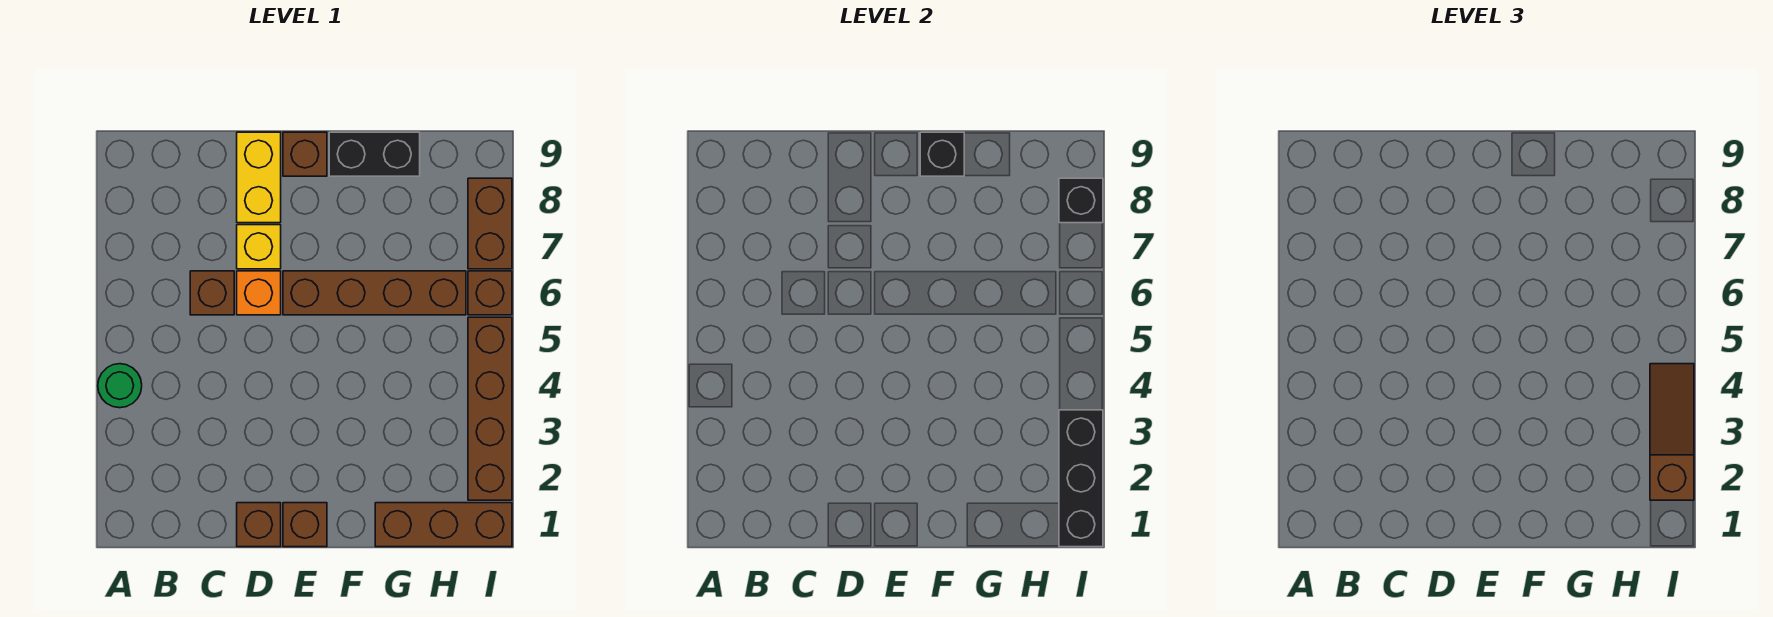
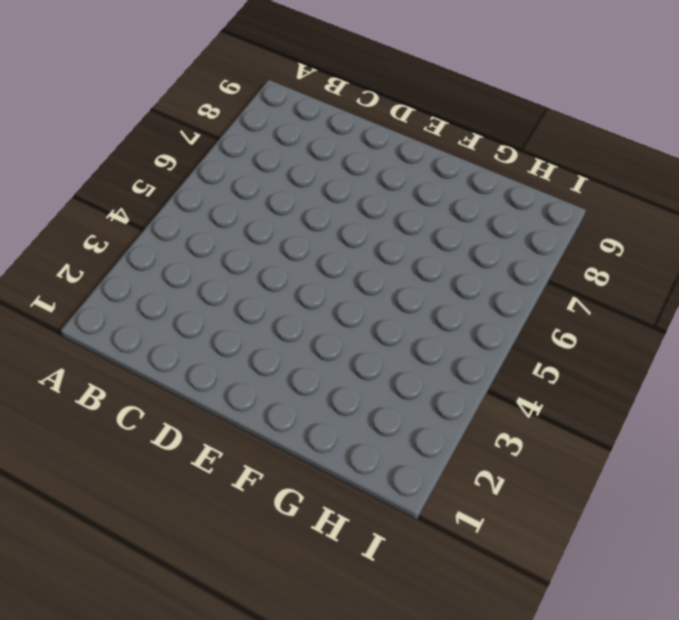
none -> green round brick A4 level 1
none -> brown brick C6 level 1
none -> brown brick D1 level 1

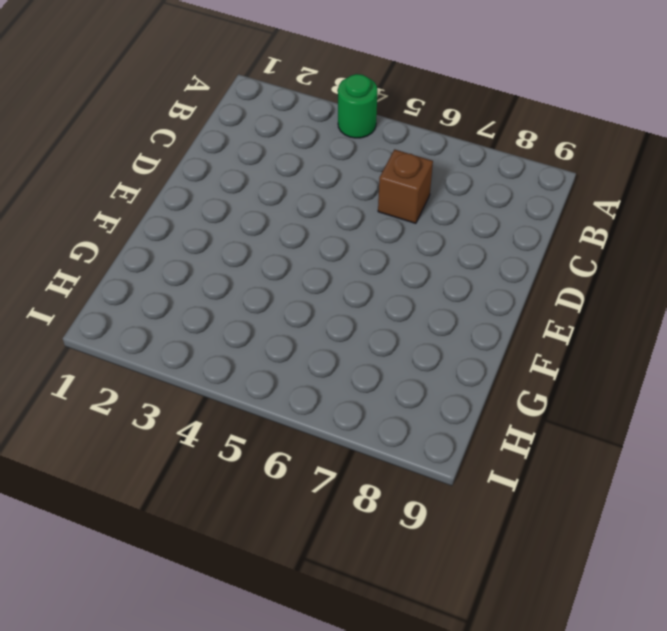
none -> brown brick D1 level 1
none -> orange brick D6 level 1
none -> yellow brick D7 level 1

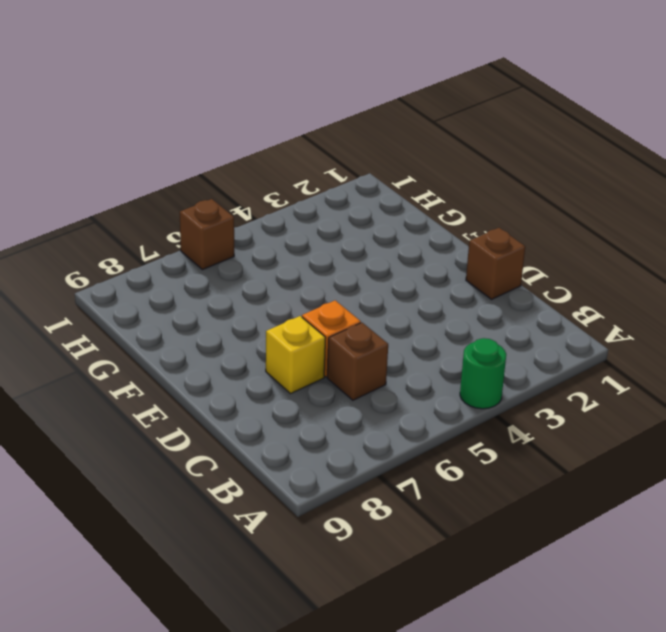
none -> yellow brick D8:D9 level 1
none -> brown brick E1 level 1
none -> brown brick E6:H6 level 1

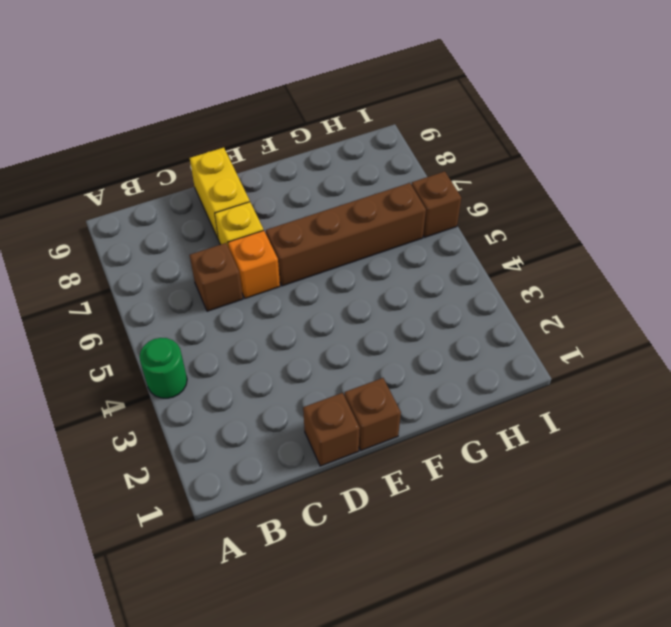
none -> brown brick E9 level 1
none -> black brick F9:G9 level 1
none -> brown brick G1:I1 level 1

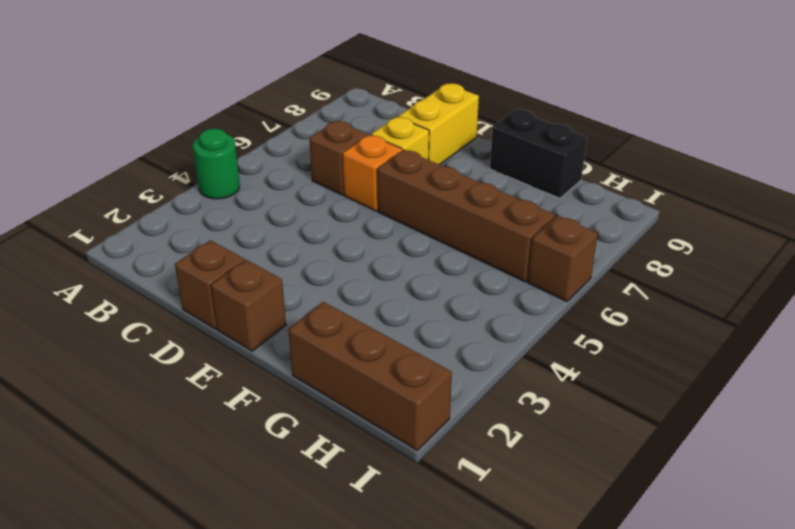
none -> brown brick E9 level 1
none -> brown brick I2:I5 level 1
none -> brown brick I7:I8 level 1

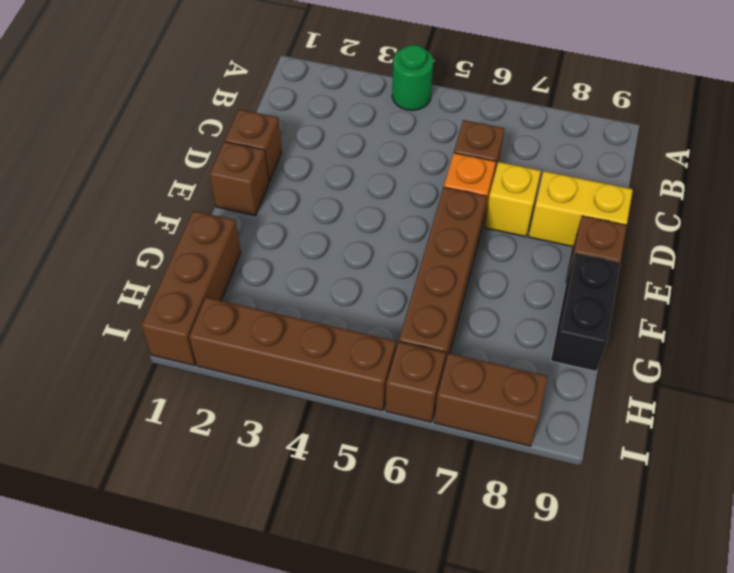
none -> black brick F9 level 2
none -> black brick I1:I3 level 2
none -> black brick I8 level 2

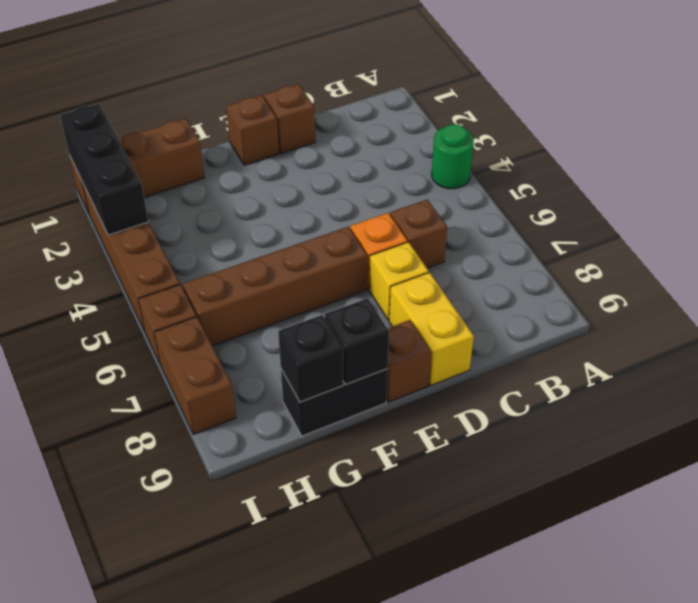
black brick G9 level 2 -> black brick I8 level 2
none -> brown slope I2:I4 level 3 top 2

